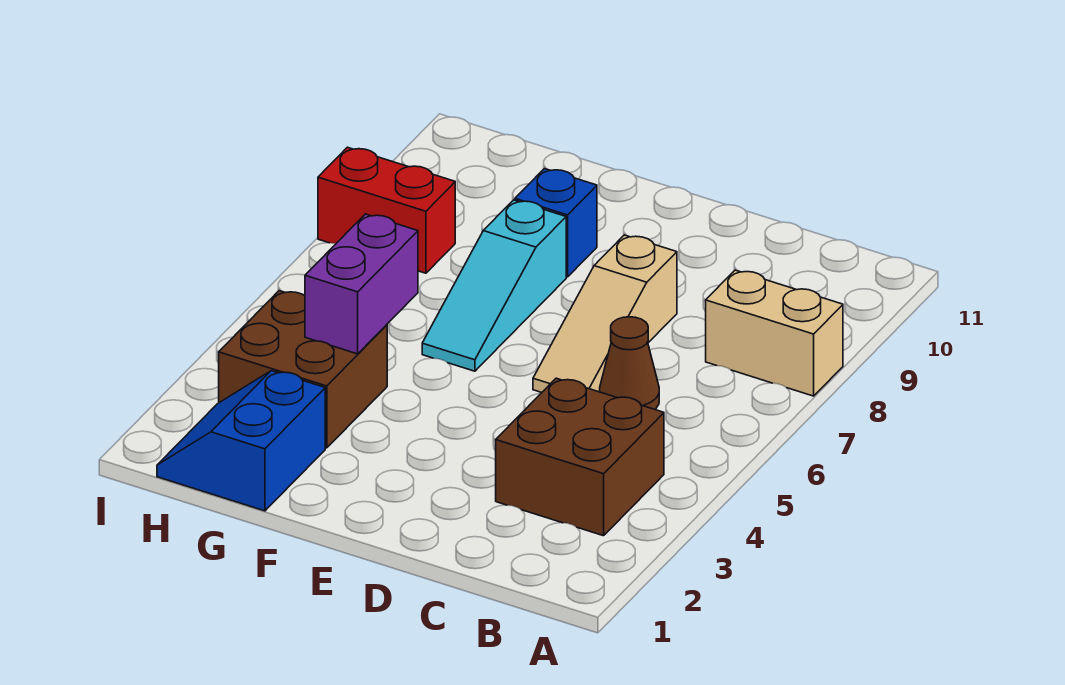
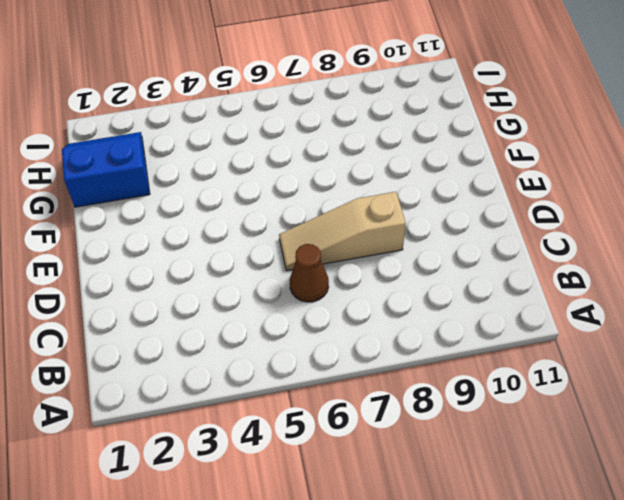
none -> tan brick A8:B8 level 1
none -> brown brick B3:C4 level 1

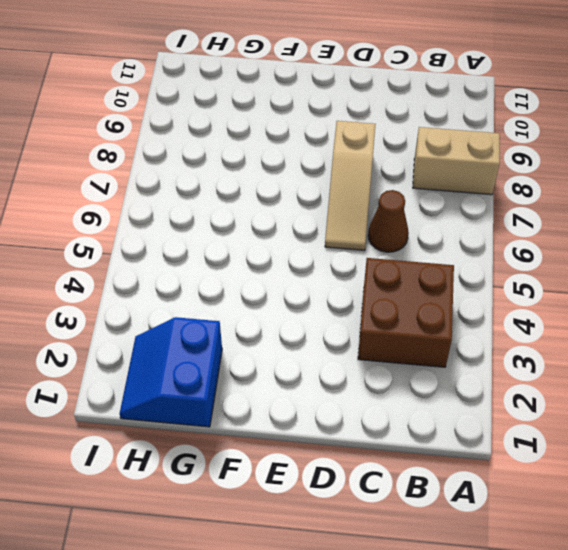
none -> cyan slope F6:F8 level 1 top 8
none -> blue brick F9 level 1

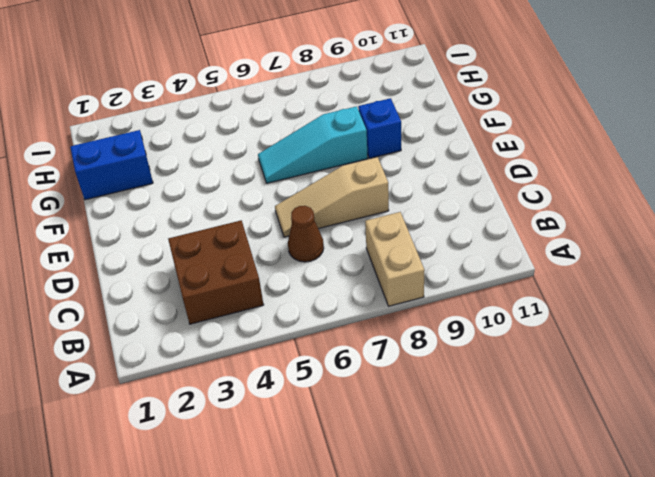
none -> brown brick G3:H4 level 1
none -> red brick H8:I8 level 1

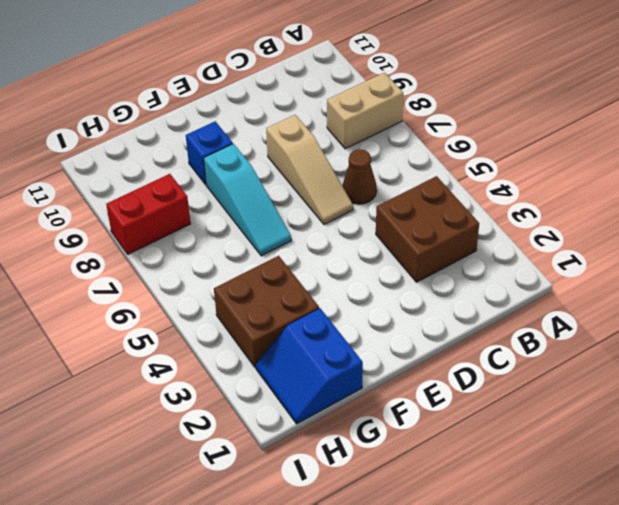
none -> purple brick G4:G5 level 2

